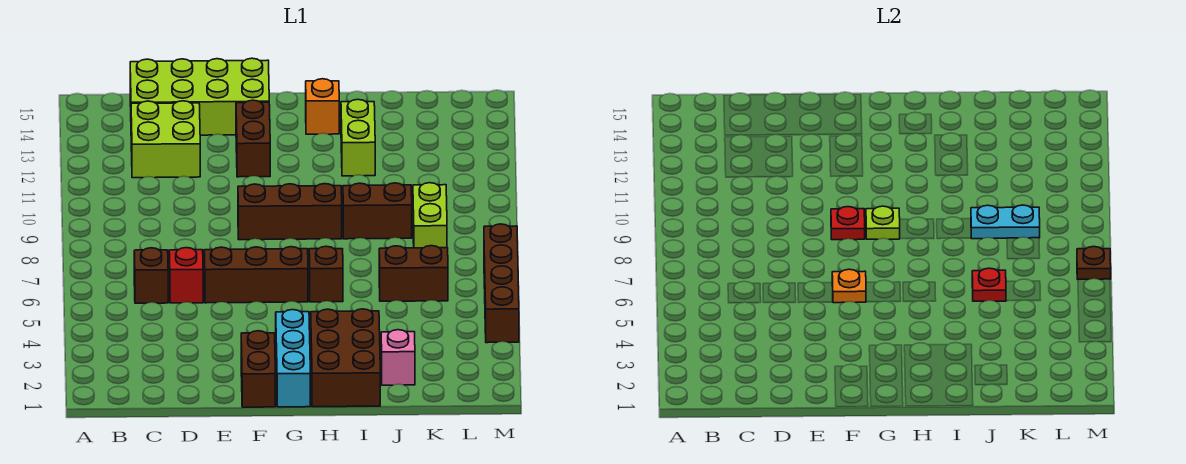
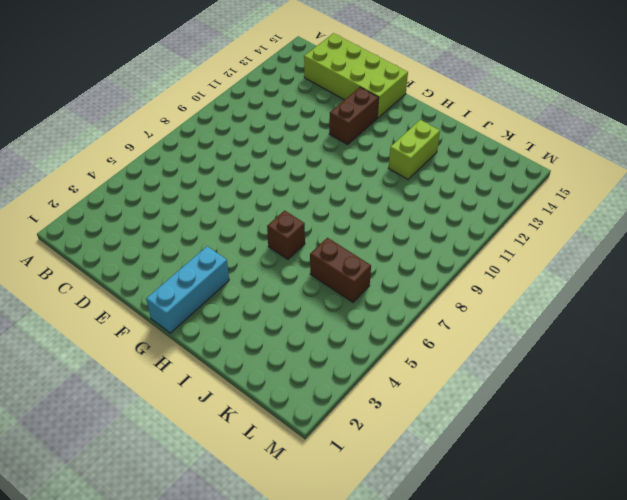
none -> brown brick C6 level 1
none -> lime brick C12:D13 level 1
none -> red brick D6 level 1

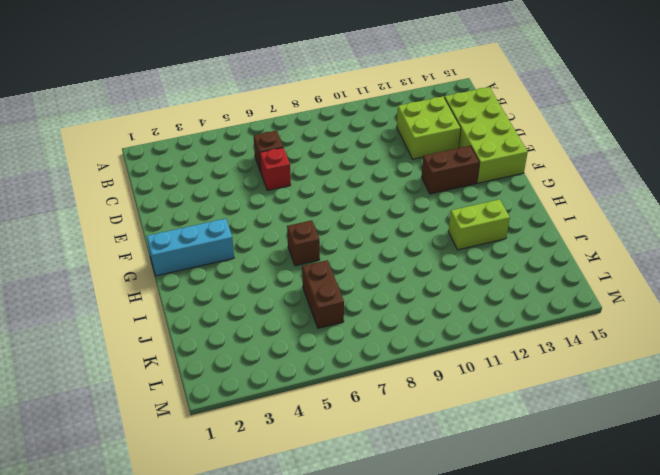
none -> brown brick E6:G6 level 1
none -> brown brick F1:F2 level 1
none -> brown brick F9:H9 level 1

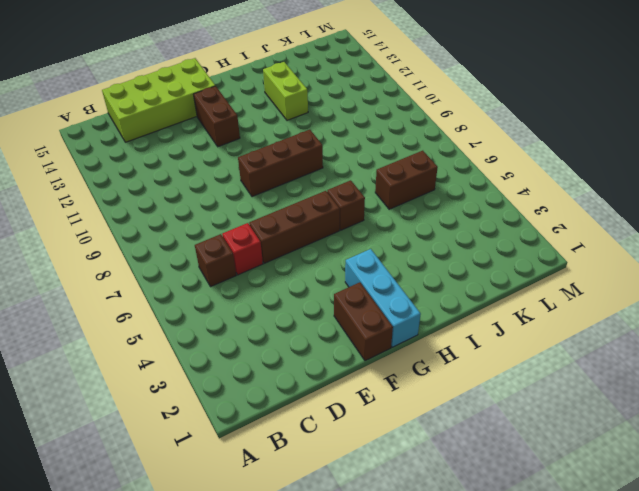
none -> lime brick C12:D13 level 1
none -> brown brick H1:I3 level 1
none -> orange brick H14 level 1

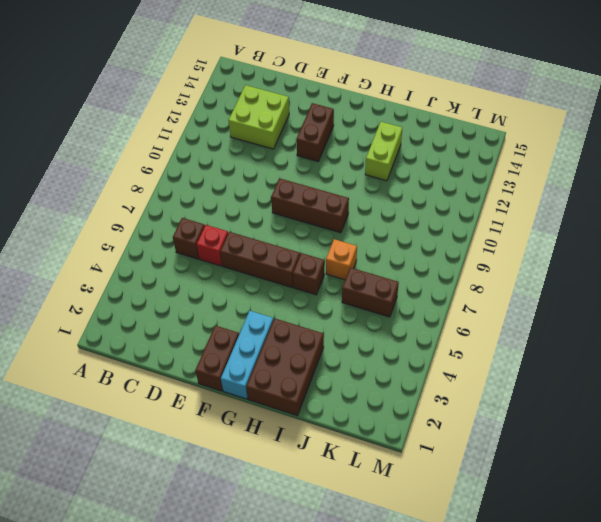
orange brick I7 level 1 -> orange brick H14 level 1
none -> lime brick C14:F15 level 1
none -> brown brick I9:J9 level 1
none -> pink brick J2 level 1

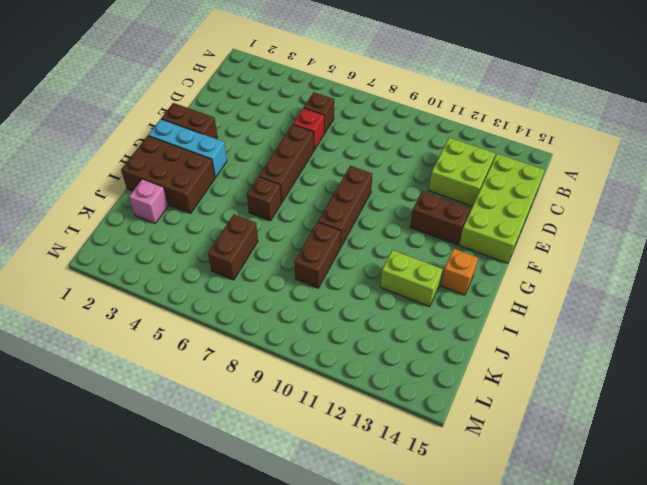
none -> lime brick K8:K9 level 1
none -> brown brick M4:M7 level 1
none -> orange plate F6 level 2

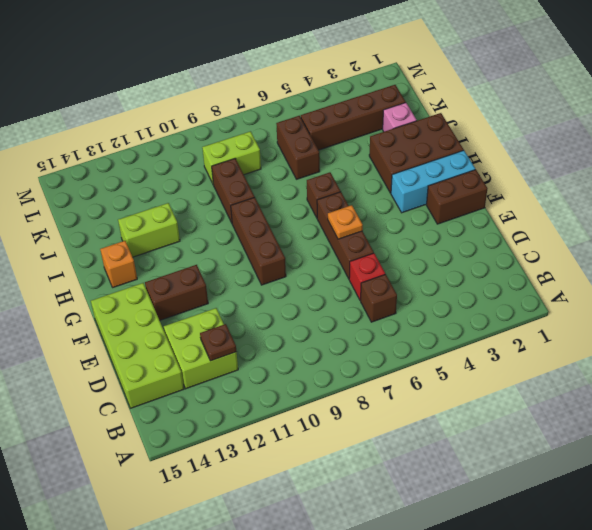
brown plate C12 level 2 -> brown plate M7 level 2
brown brick K2:K5 level 1 -> brown brick M4:M7 level 1
none -> red plate F9 level 2
none -> lime plate G9 level 2
none -> red plate J6 level 2

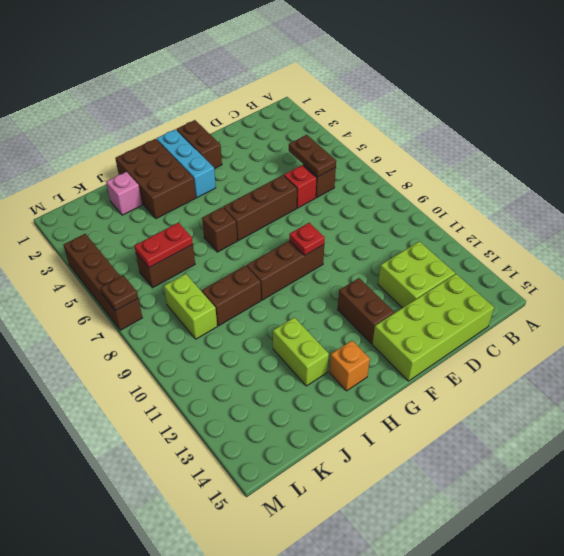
brown plate C5:C6 level 2 -> none
red plate J6:K6 level 2 -> red plate J6 level 2
none -> orange plate F6 level 2
none -> lime plate G9 level 2
none -> cyan plate J9:K9 level 2

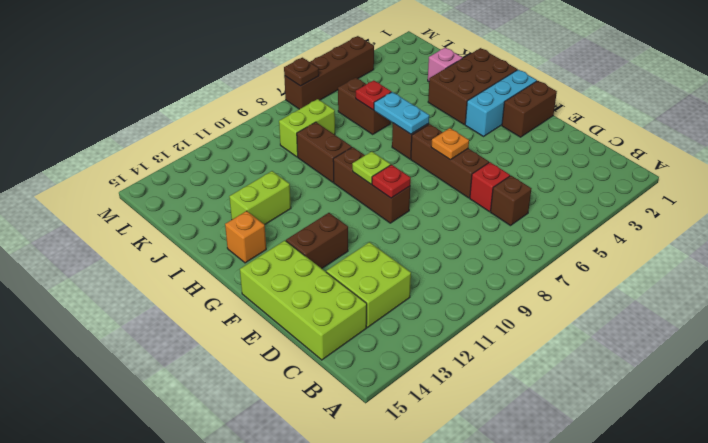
cyan plate H6:I6 level 2 -> cyan plate J9:K9 level 2

